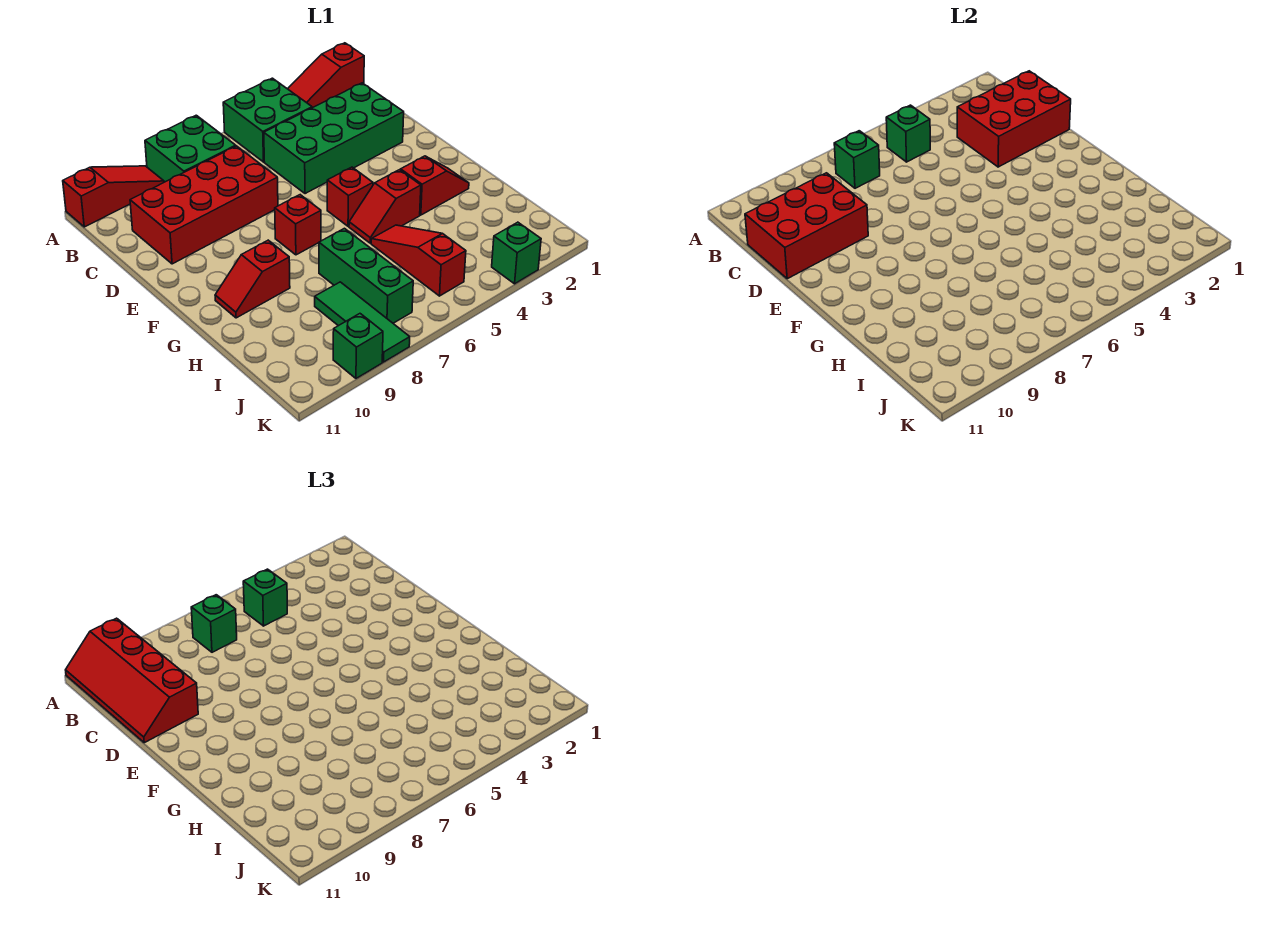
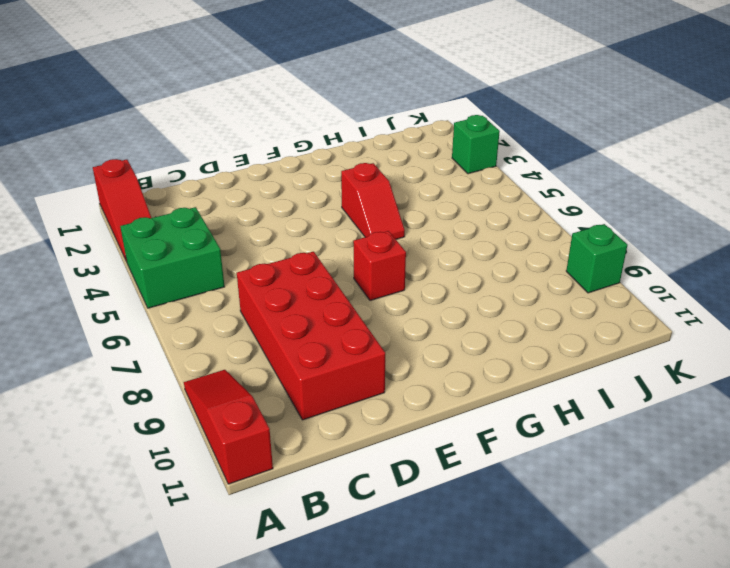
none -> green brick A7:B8 level 1
none -> green brick C2:D5 level 1
none -> red brick F5 level 1

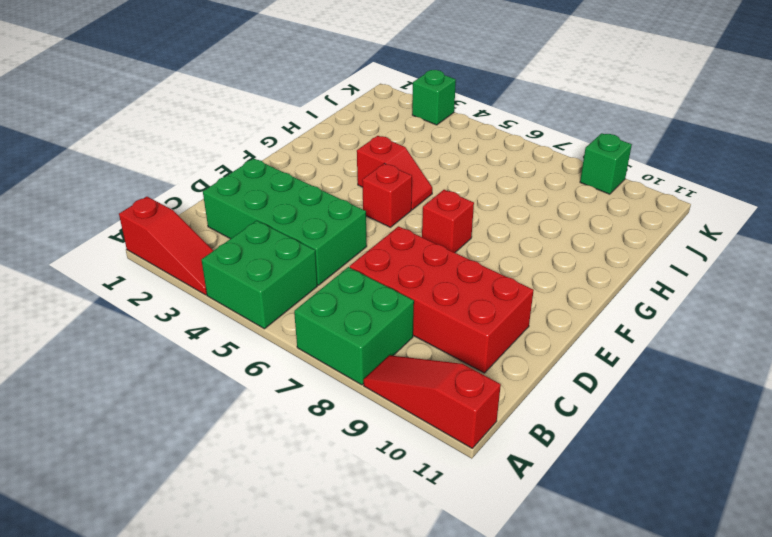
none -> red slope G2:G3 level 1 top 3
none -> red slope G9:G10 level 1 top 9
none -> red slope H5:J5 level 1 top J

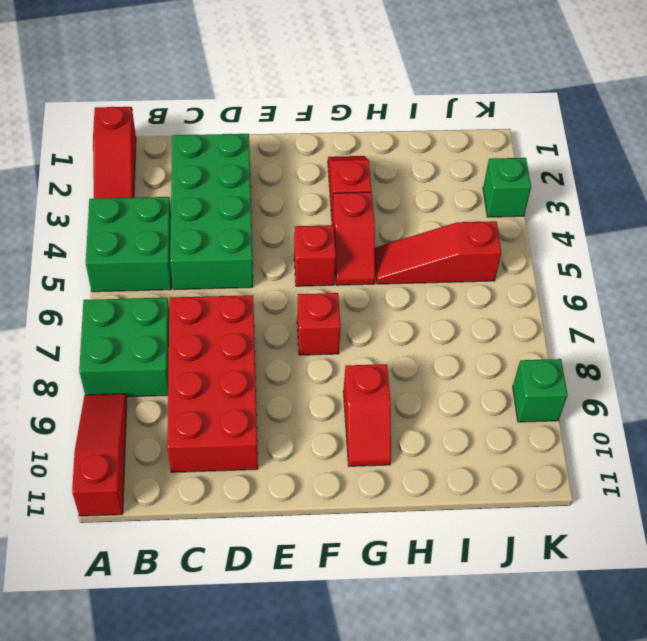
none -> green brick H7:J7 level 1
none -> green tile I8:K8 level 1
none -> green brick B5 level 2

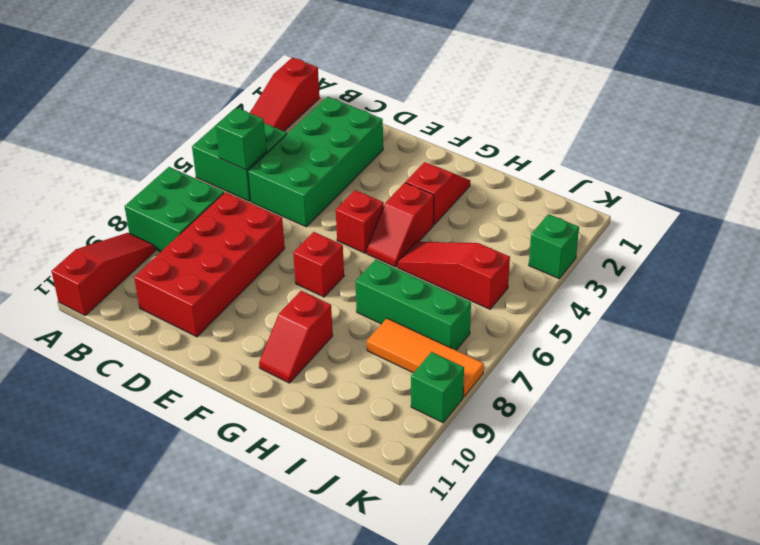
orange tile I8:K8 level 1 -> green tile I8:K8 level 1
none -> green brick B7 level 2
none -> red brick C1:D3 level 2
none -> red brick C9:D11 level 2

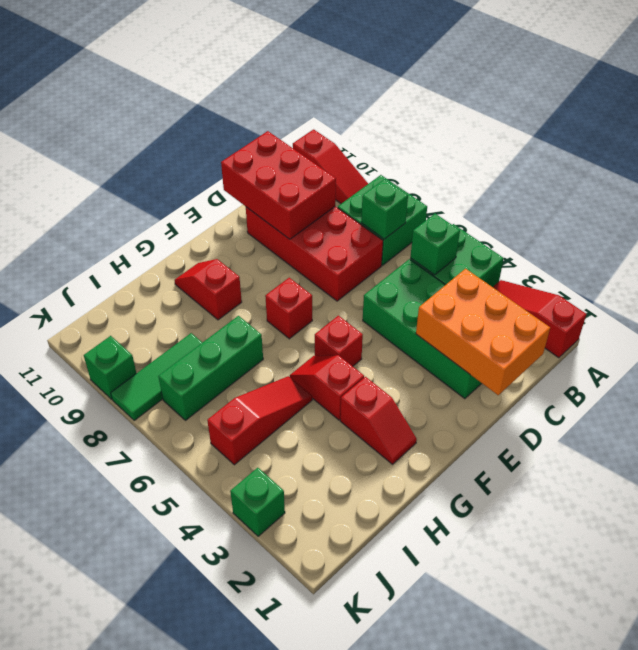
orange brick C1:D3 level 2 -> red brick C1:D3 level 2
none -> red slope A10:D11 level 3 top 10
none -> green brick B5 level 3
none -> green brick B7 level 3

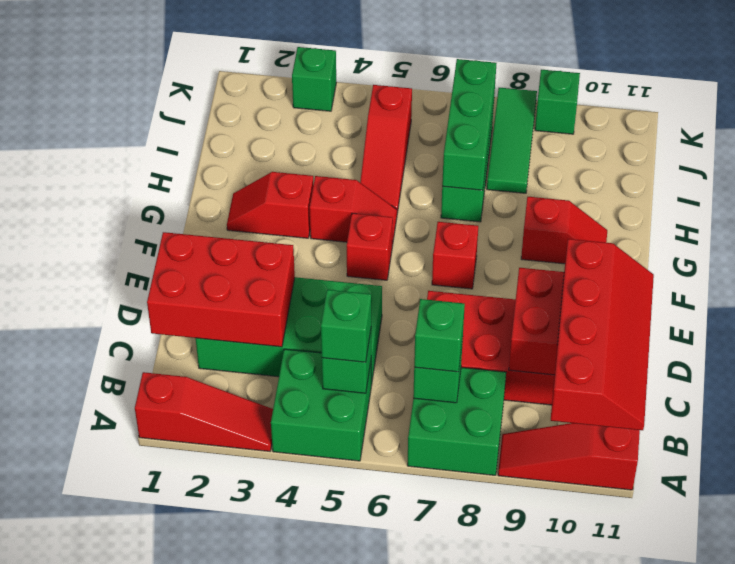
green brick H7:J7 level 2 -> none

